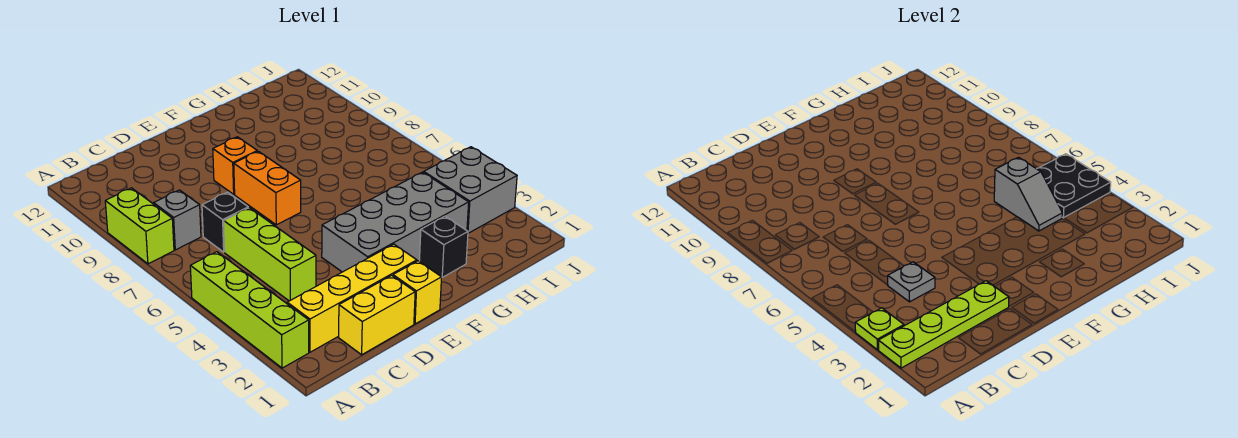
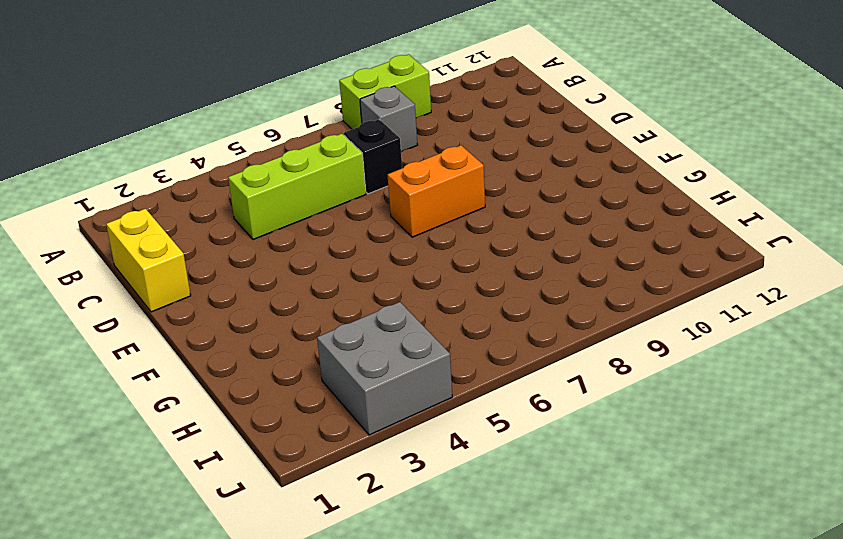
none -> lime brick A2:A5 level 1
none -> yellow brick B2:E2 level 1
none -> yellow brick E1 level 1

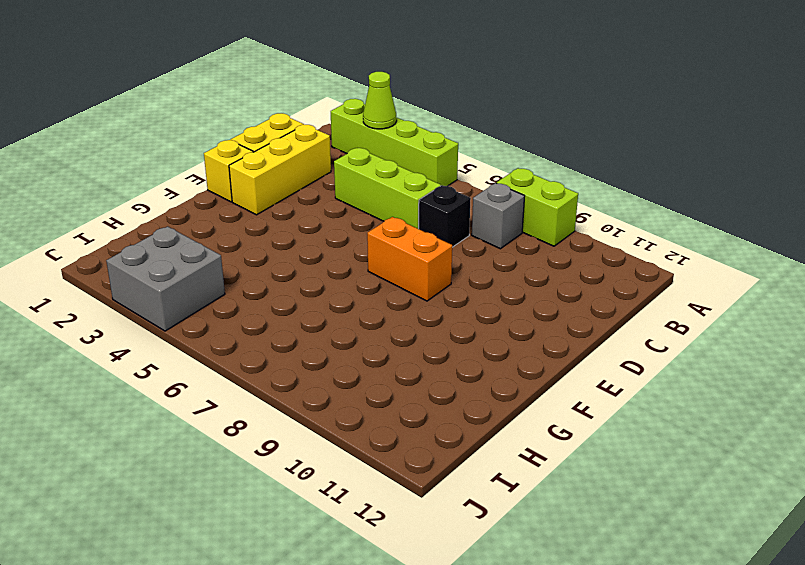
lime cone A3 level 2 -> lime plate A3 level 2
yellow brick C2:E2 level 1 -> yellow brick B2:E2 level 1
none -> grey brick E3:H4 level 1
none -> orange brick E9 level 1
none -> black brick G2 level 1

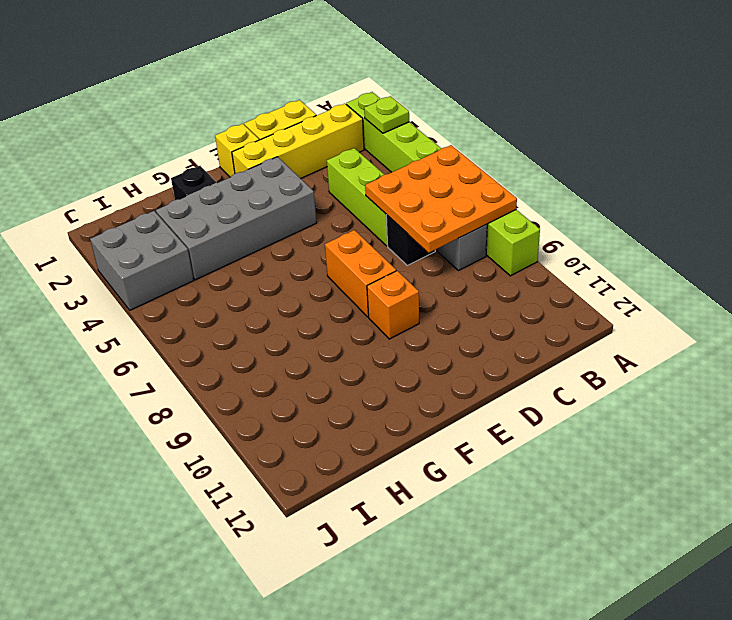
orange plate A6:C8 level 2 -> none
none -> lime plate A2:D2 level 2
none -> grey plate C4 level 2
none -> grey slope H4:H5 level 2 top 5

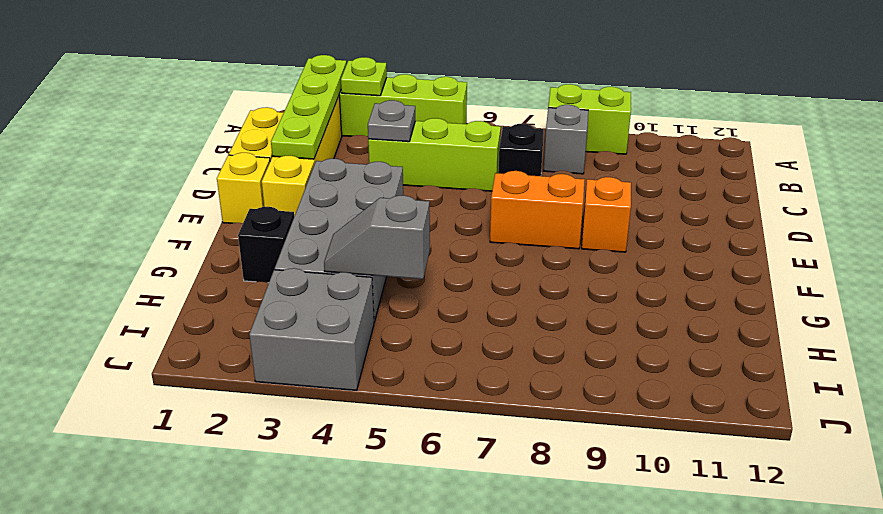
none -> black plate I4:J5 level 2

